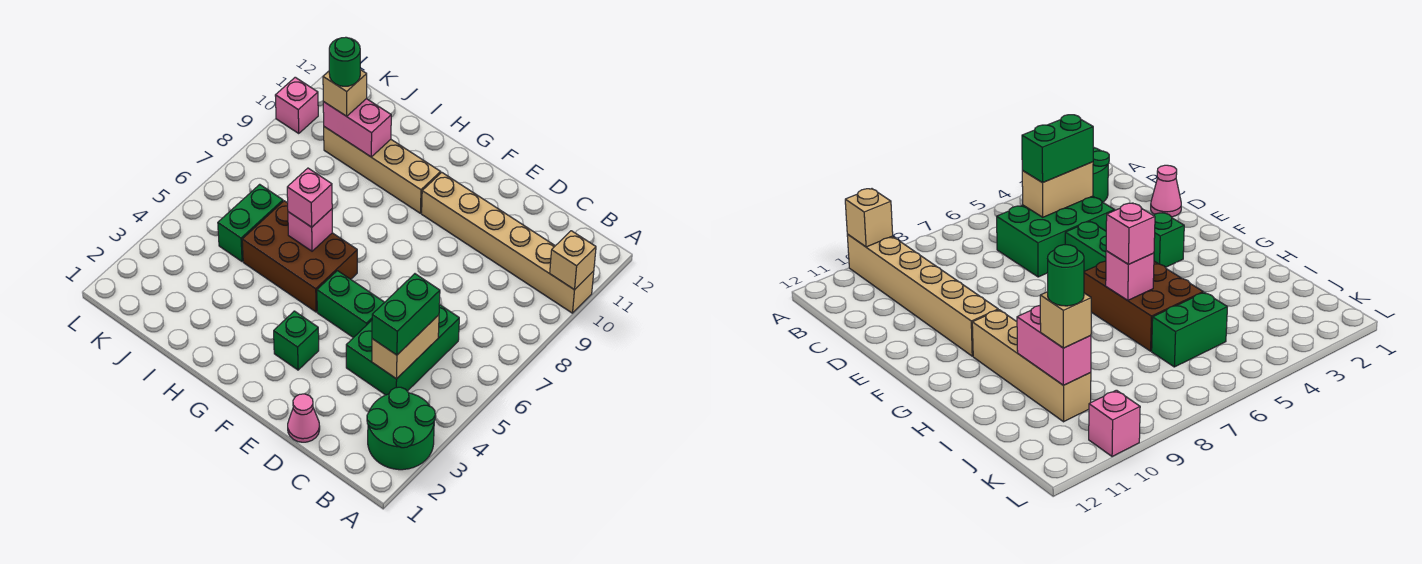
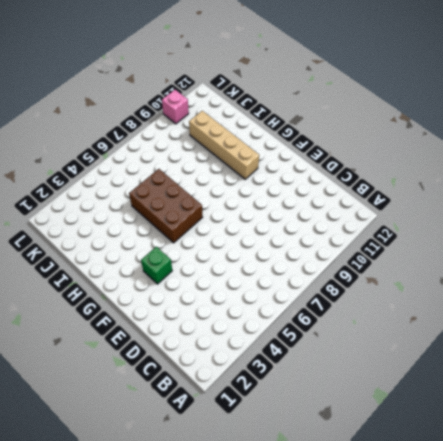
none -> green round brick A2:B3 level 1
none -> tan brick A10:F10 level 1
none -> green brick C4:D6 level 1

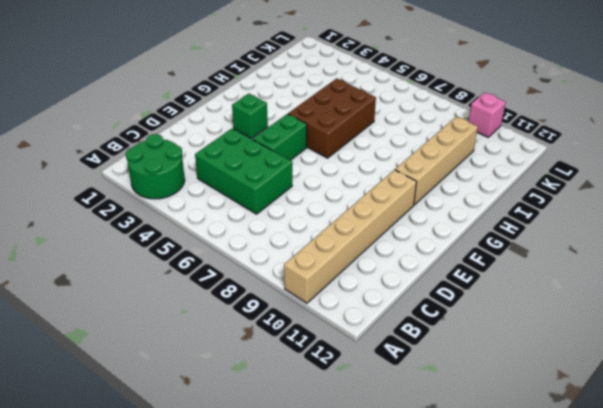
none -> pink cone D1 level 1
none -> green brick J5:J6 level 1
none -> tan brick A10 level 2

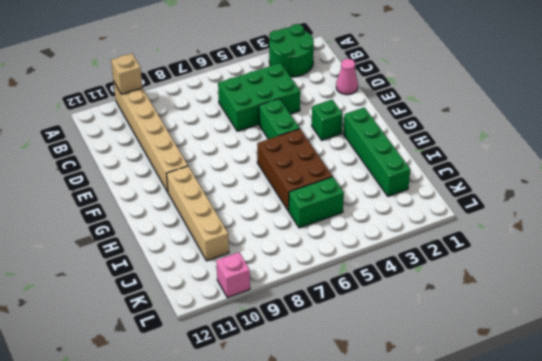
green brick G2:J2 level 1 -> none
none -> tan brick C4:C5 level 2
none -> pink brick H6 level 2
none -> pink brick I10:J10 level 2

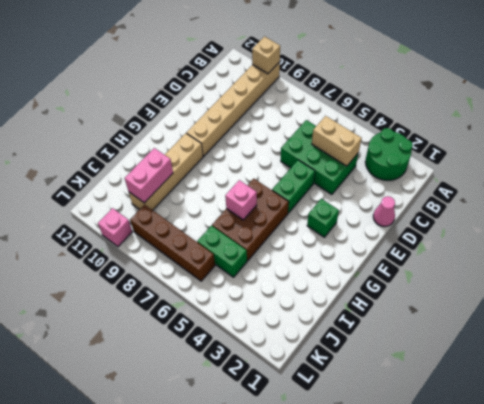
brown brick K6:K9 level 1 -> none
none -> green brick C4:C5 level 3
none -> pink brick H6 level 3
none -> tan brick J10 level 3

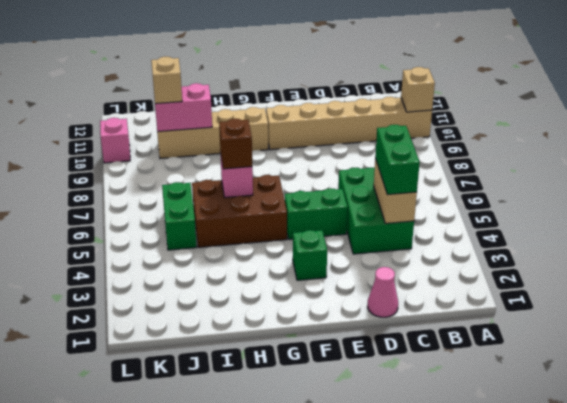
brown brick H6 level 3 -> pink brick H6 level 3
none -> green round brick A2:B3 level 1
none -> green round brick J10 level 4

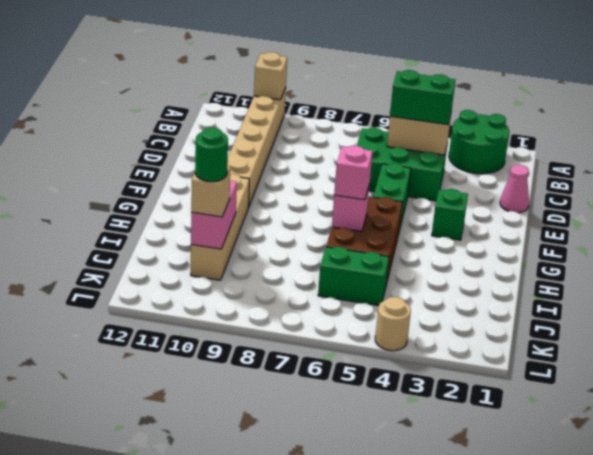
tan round brick L4 level 1 -> none
none -> pink brick L10 level 1

